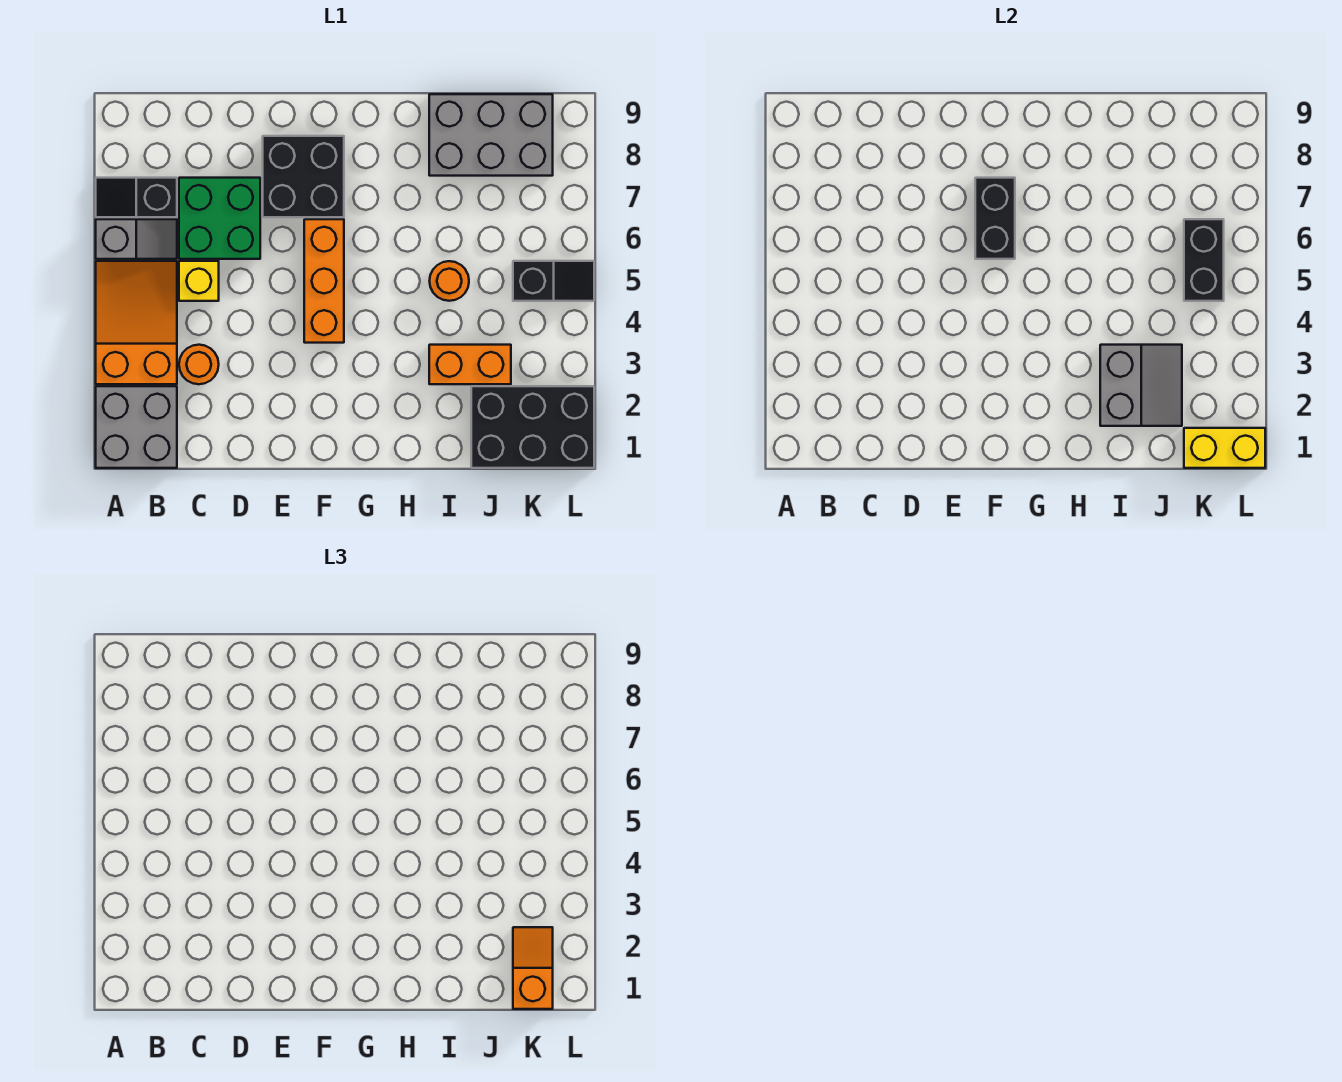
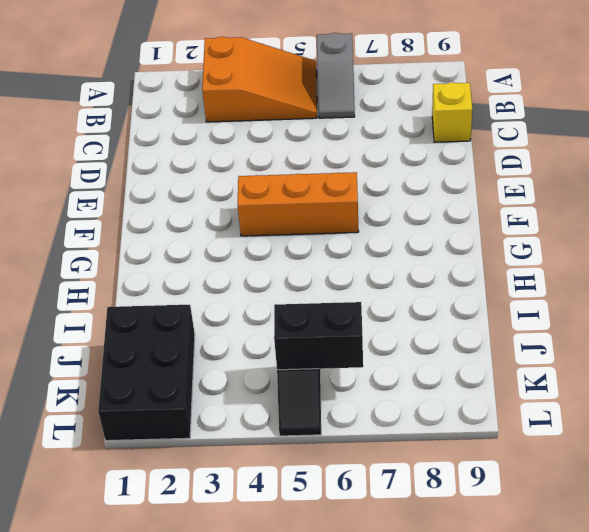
yellow brick C9 level 1 -> yellow brick C5 level 1
none -> grey brick A1:B2 level 1
none -> black slope A7:B7 level 1 top B
none -> orange round brick C3 level 1

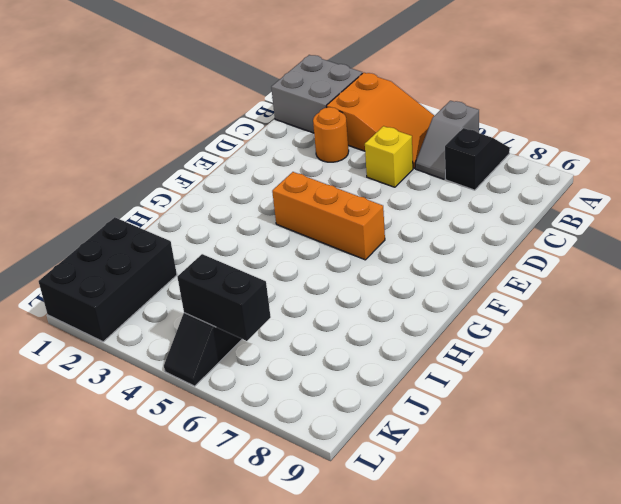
none -> green brick C6:D7 level 1
none -> black brick E7:F8 level 1
none -> orange brick I3:J3 level 1

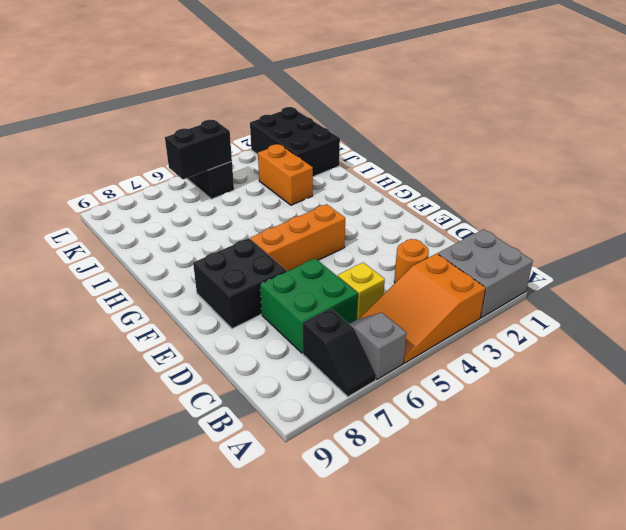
none -> orange round brick I5 level 1
none -> grey brick I8:K9 level 1
none -> black brick F6:F7 level 2

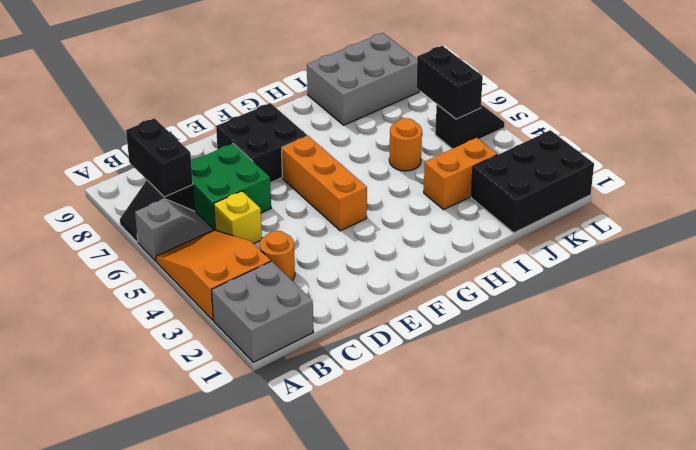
black brick B7:B8 level 2 -> black brick F6:F7 level 2
none -> grey slope I2:J3 level 2 top I
none -> yellow brick K1:L1 level 2
none -> orange slope K1:K2 level 3 top 1

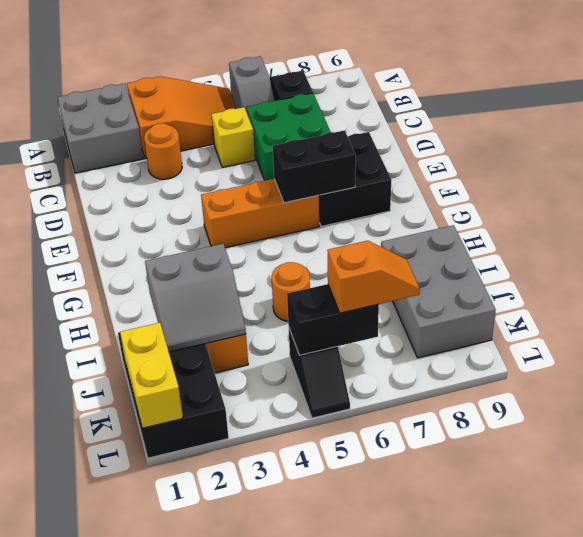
orange slope K6:K7 level 3 top 6 -> orange slope K1:K2 level 3 top 1

